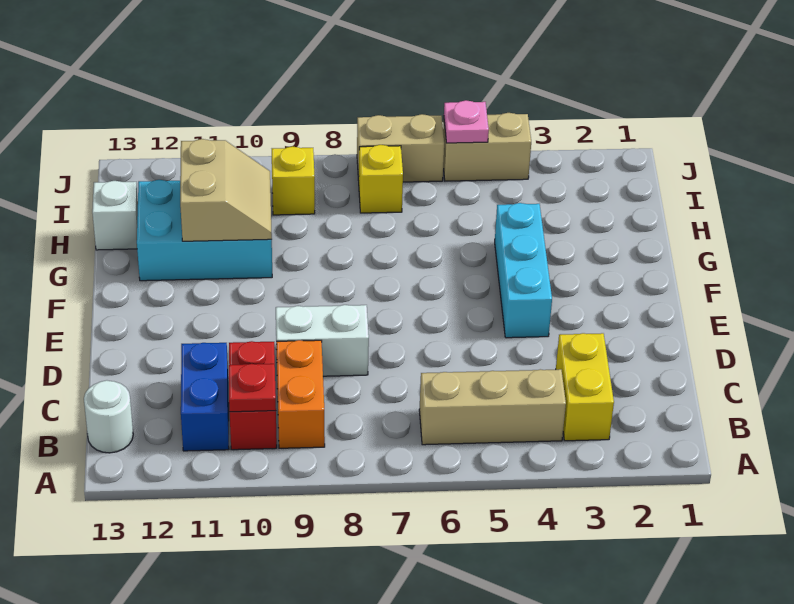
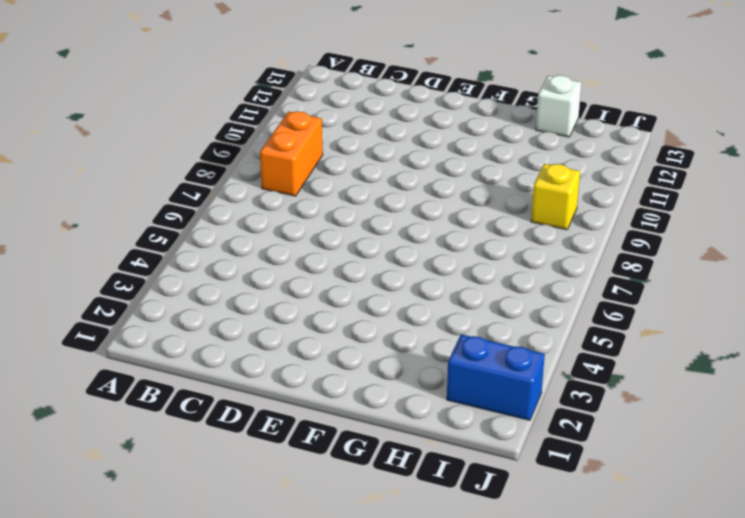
orange brick B8:B9 level 1 -> orange brick B9:C9 level 1
blue brick I2:J2 level 1 -> blue brick B11:C11 level 1
none -> yellow brick B3:C3 level 1
none -> tan brick B4:B6 level 1
none -> red brick B10:C10 level 1

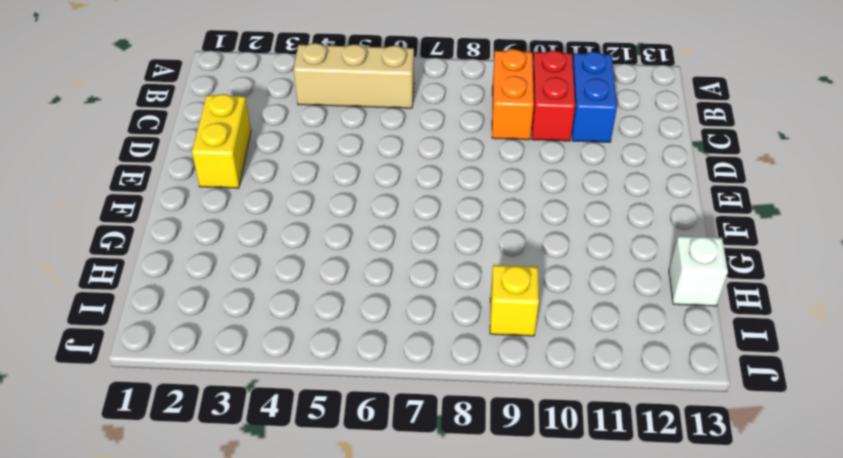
yellow brick D2:E2 level 1 -> yellow brick B3:C3 level 1
none -> white round brick B13 level 1
none -> white brick D8:D9 level 1
none -> cyan brick E4:G4 level 1

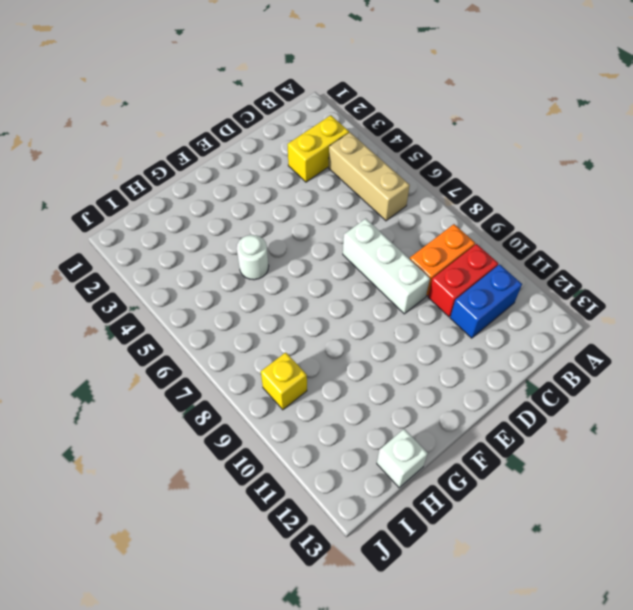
white brick D7:D9 level 1 -> white brick D8:D9 level 1
white round brick G5 level 1 -> white round brick B13 level 1
none -> cyan brick E4:G4 level 1
none -> cyan brick G10:H12 level 1
none -> yellow brick I7 level 1

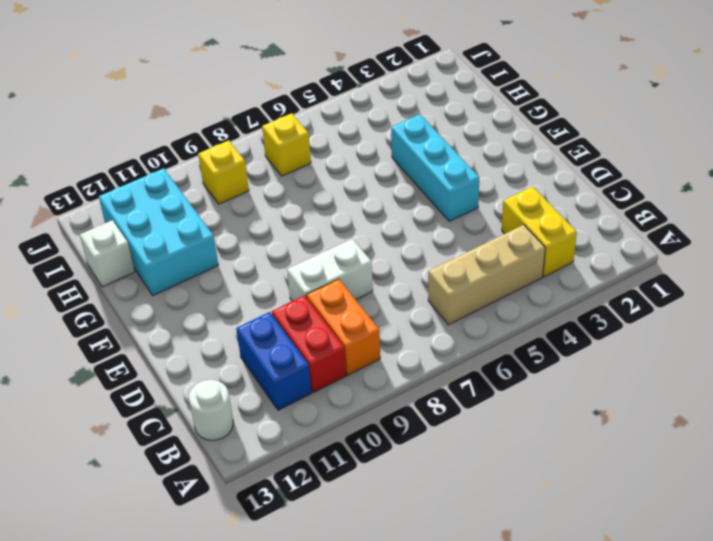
cyan brick G11:I12 level 1 -> cyan brick G10:H12 level 1
none -> tan brick J4:J5 level 1
none -> tan brick J6:J7 level 1
none -> red plate B10 level 2

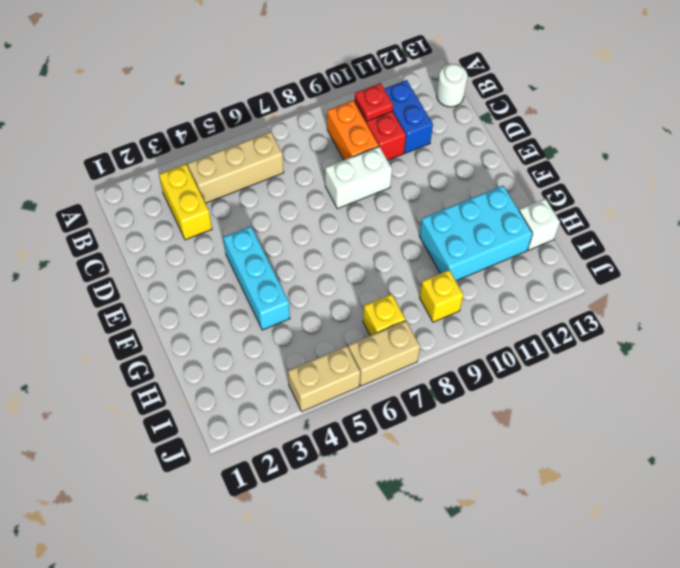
none -> tan slope G10:H11 level 2 top 11
none -> pink plate J5 level 2

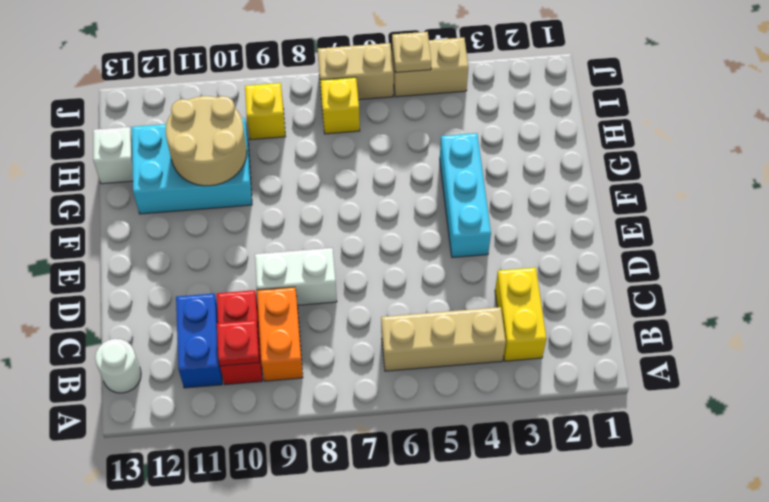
tan round brick G10:H11 level 2 -> tan slope G10:H11 level 2 top 11
tan plate J5 level 2 -> pink plate J5 level 2

